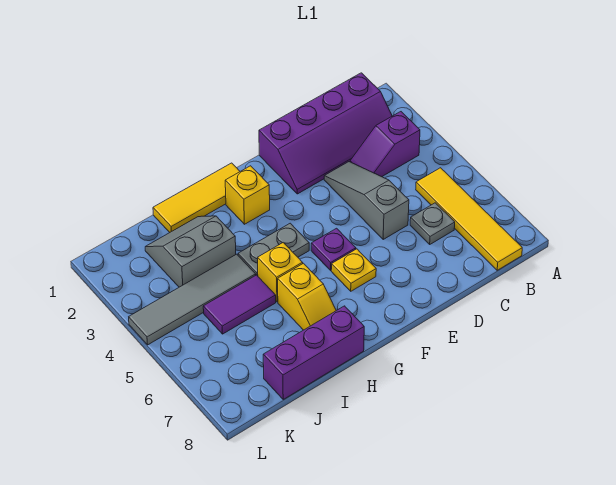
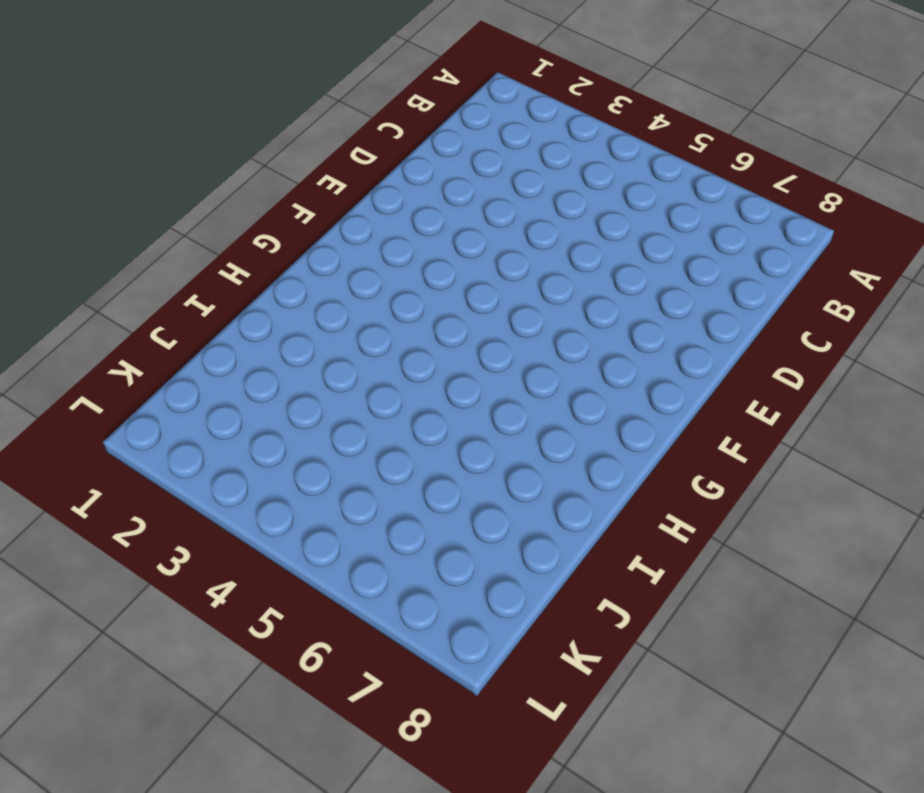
none -> purple slope B1:E2 level 1 top 1
none -> purple slope B3:C3 level 1 top B
none -> yellow tile B5:B8 level 1

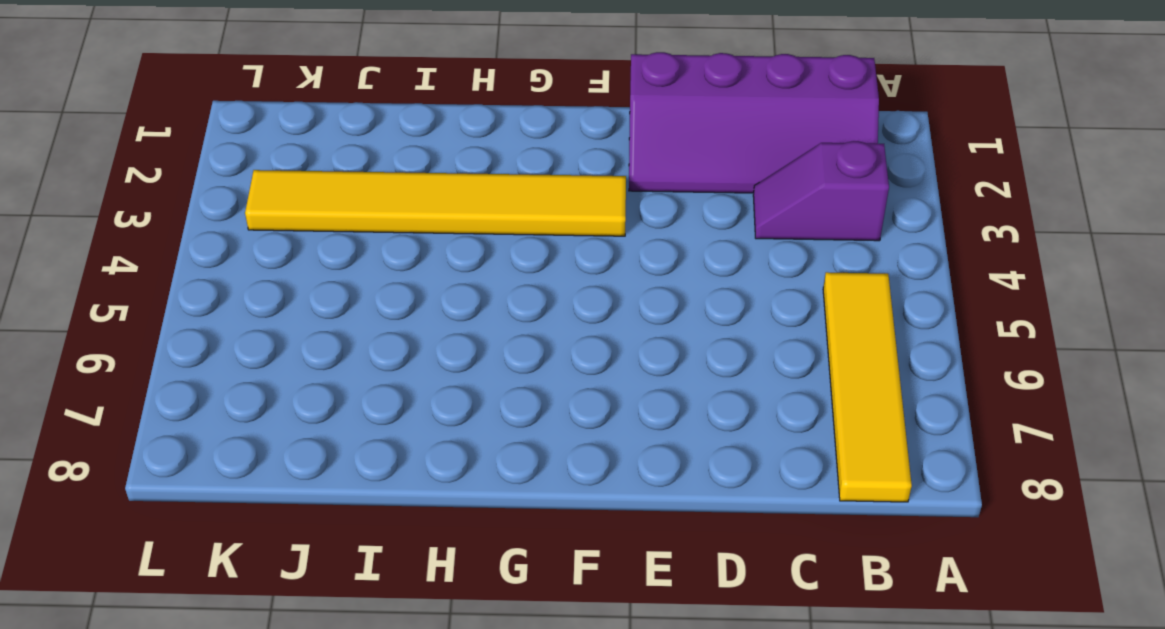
yellow tile F3:K3 level 1 -> grey slope I2:J3 level 1 top 3
none -> grey plate C6 level 1
none -> grey slope D3:D5 level 1 top 5
none -> purple plate F5 level 1

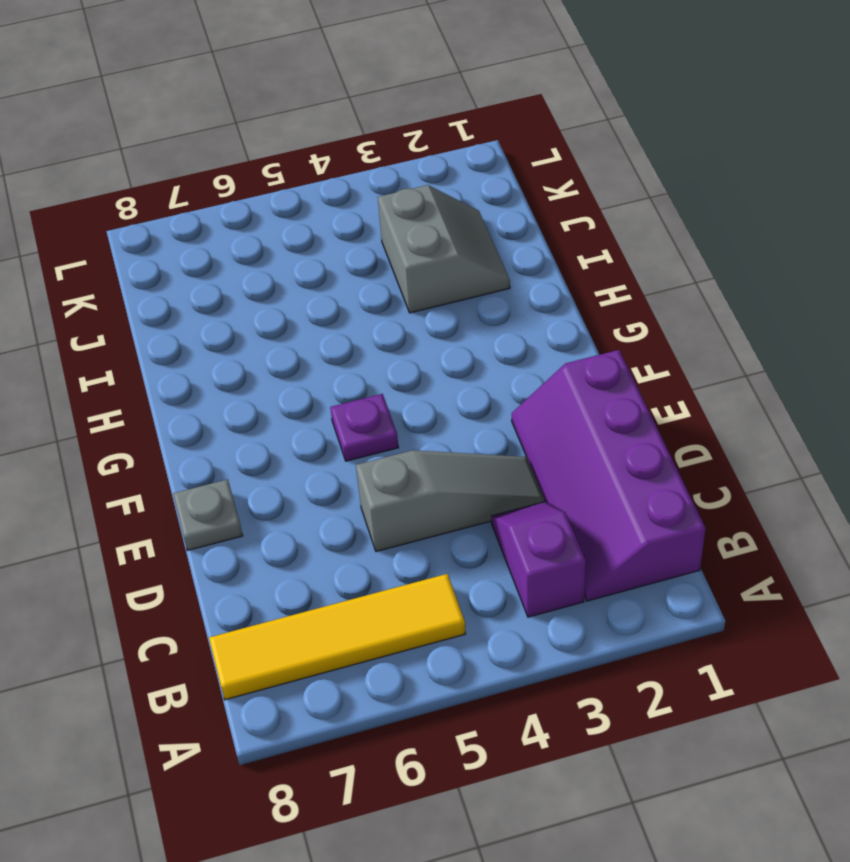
grey plate E8 level 1 -> grey plate C6 level 1
none -> yellow plate F6 level 1
none -> yellow tile G1:I1 level 1
none -> yellow brick G2 level 1

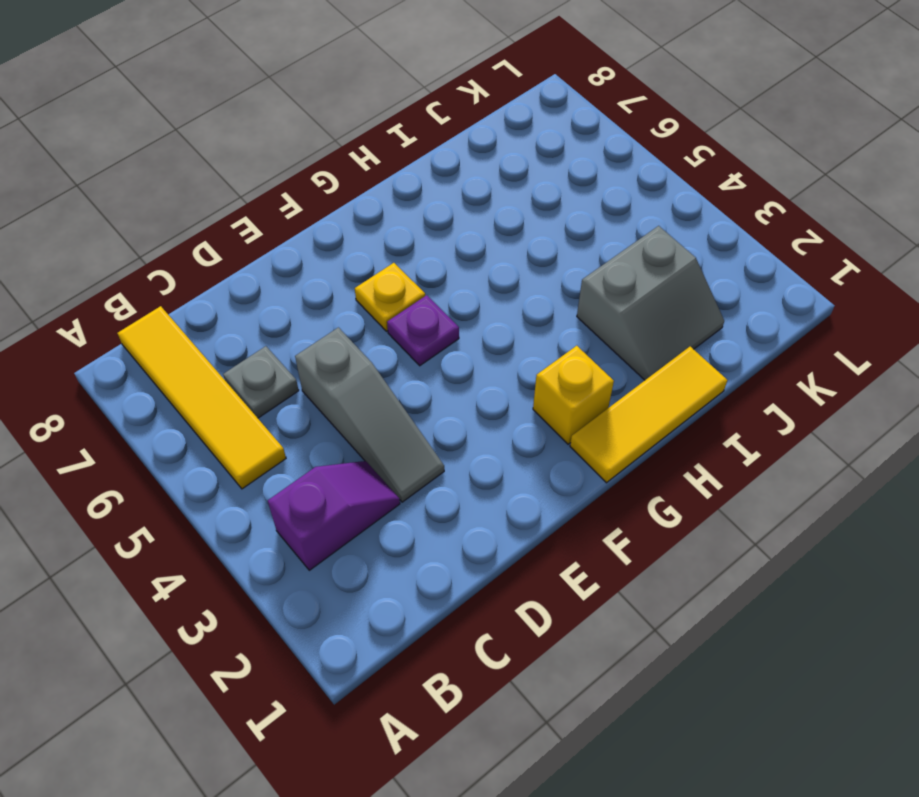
none -> purple slope B1:E2 level 1 top 1
none -> grey plate G4:H4 level 1
none -> yellow brick H5 level 1

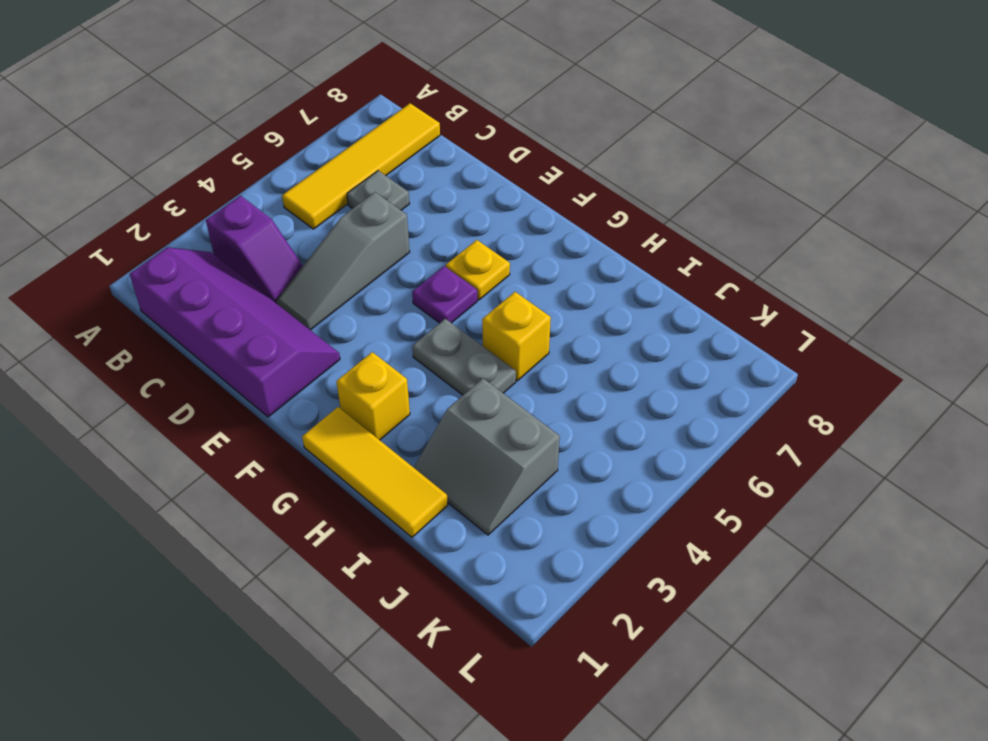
none -> yellow slope H6:H7 level 1 top 6
none -> purple brick H8:J8 level 1
none -> grey tile I4:L4 level 1

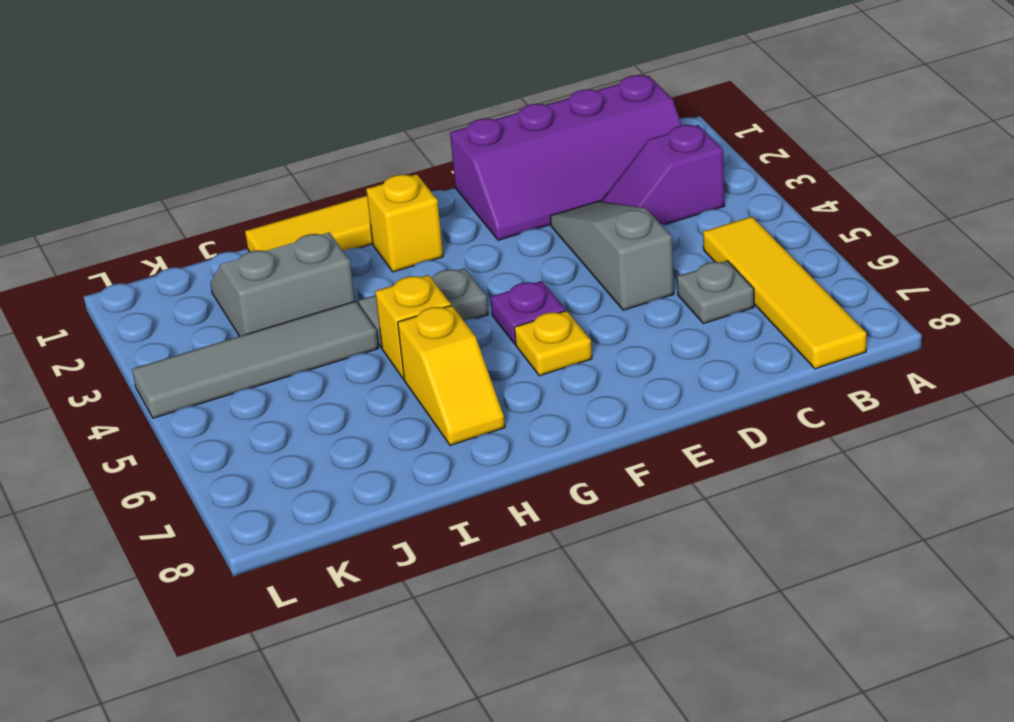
none -> purple brick H8:J8 level 1
none -> purple tile I5:J5 level 1

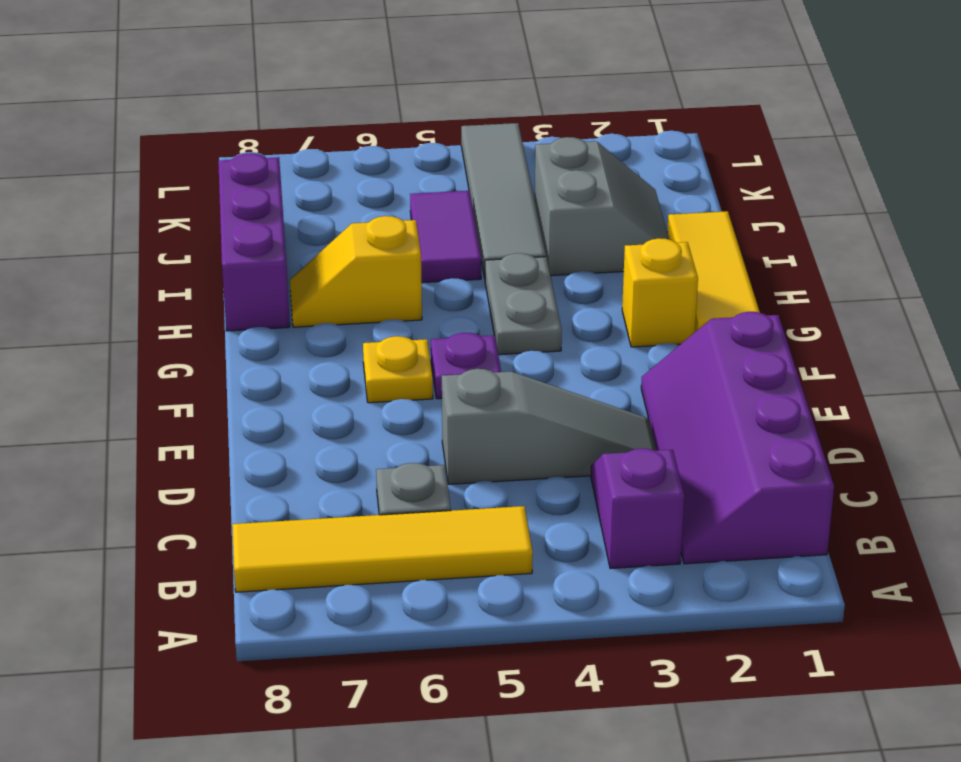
none -> yellow brick H5 level 1

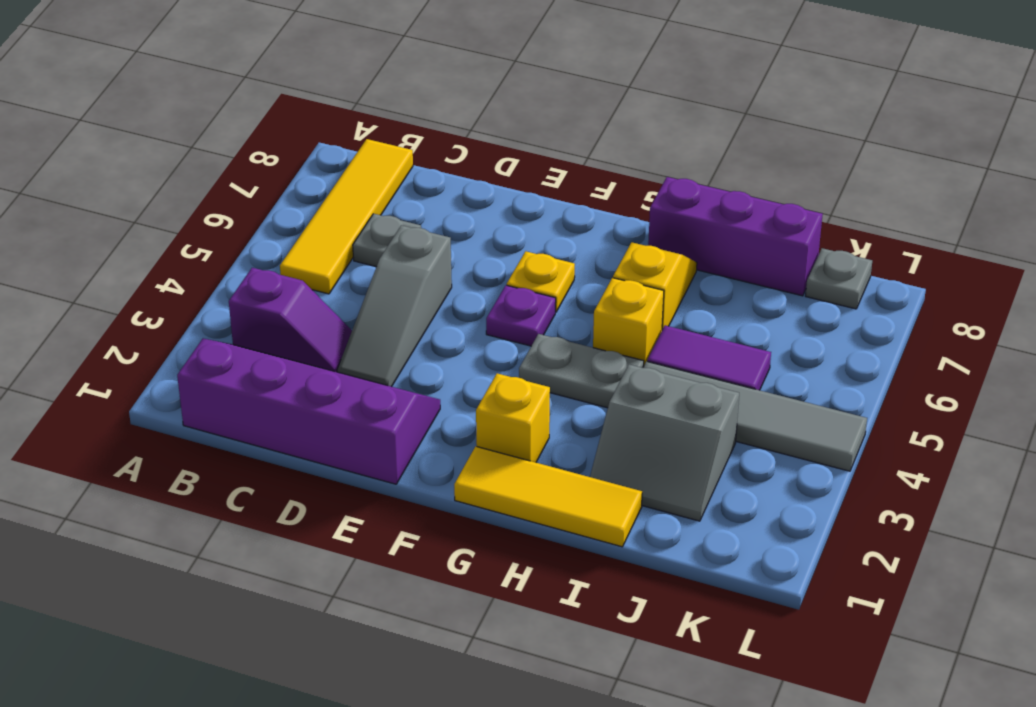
grey plate K8 level 1 -> none

